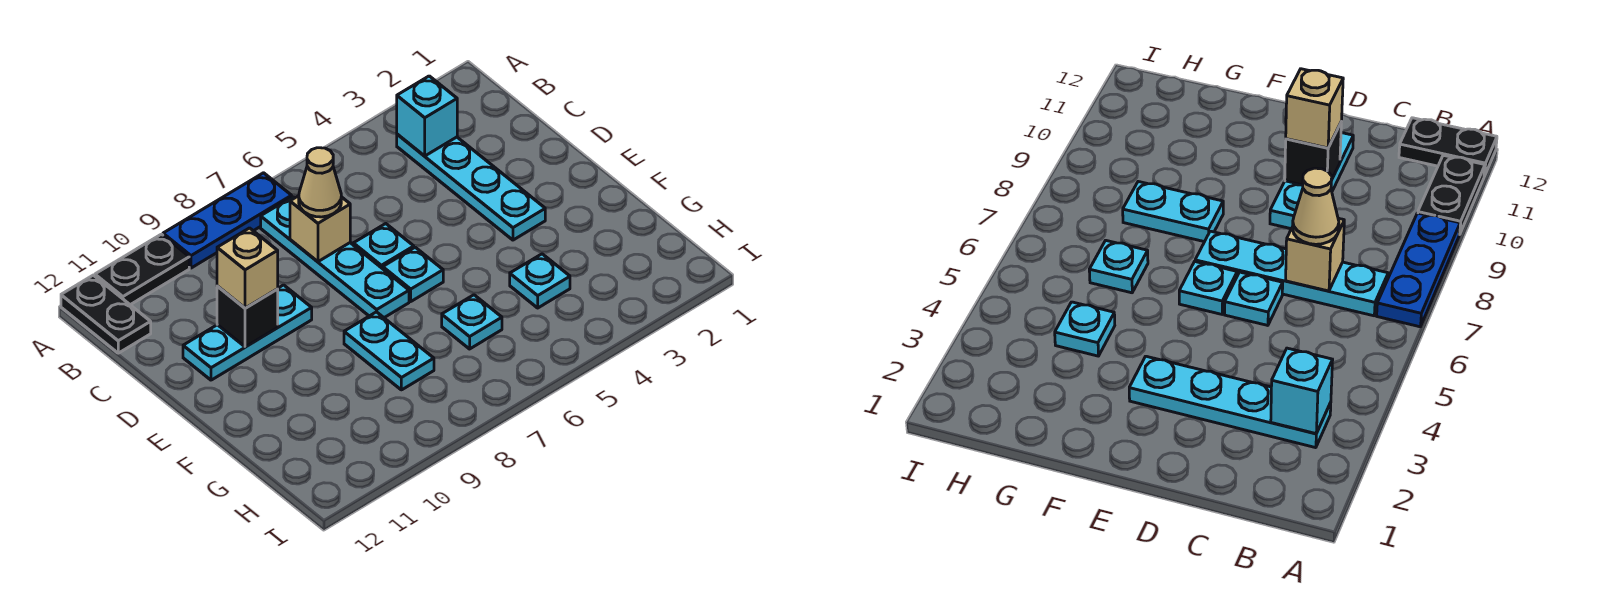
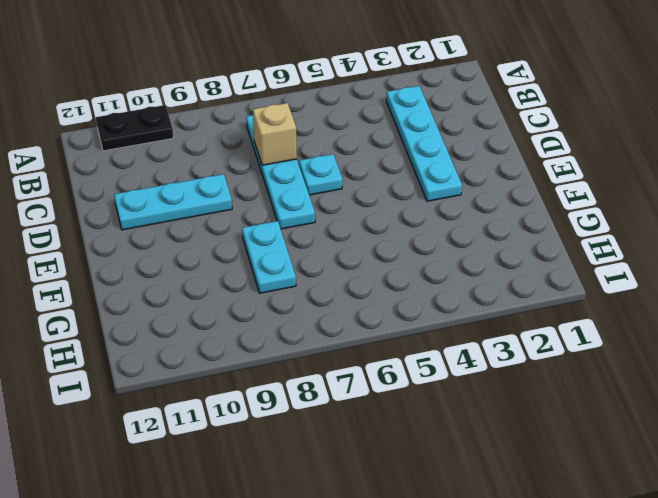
none -> blue plate A7:A9 level 1
none -> black plate A12:B12 level 1
none -> cyan plate E6 level 1

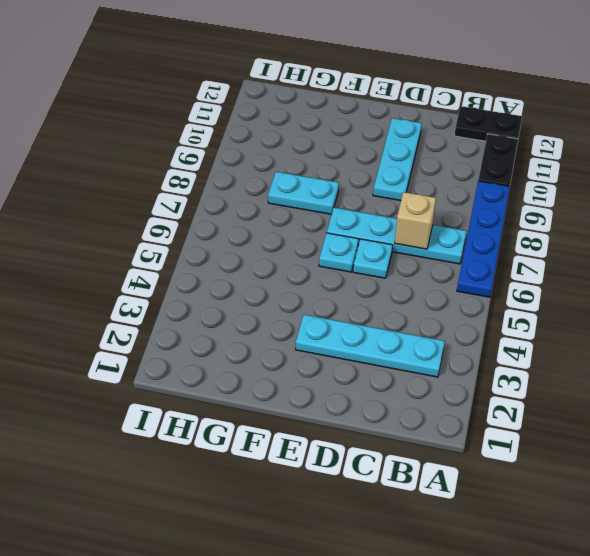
blue plate A6:A9 level 1 -> blue plate A7:A9 level 1
none -> cyan plate G4 level 1
none -> cyan plate G6 level 1
none -> cyan brick B3 level 2

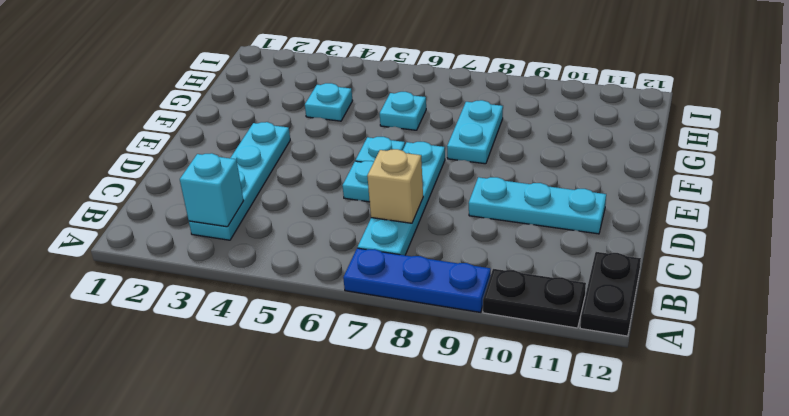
none -> black brick D10 level 2
none -> tan cone C7 level 3
none -> tan brick D10 level 3

